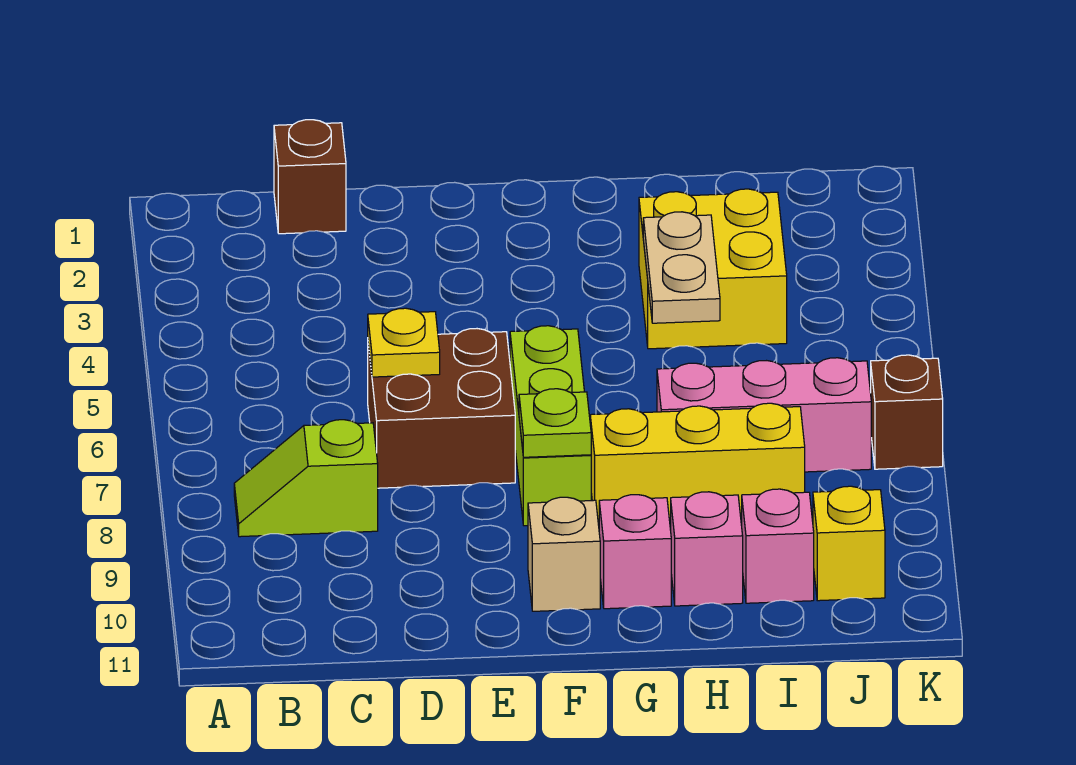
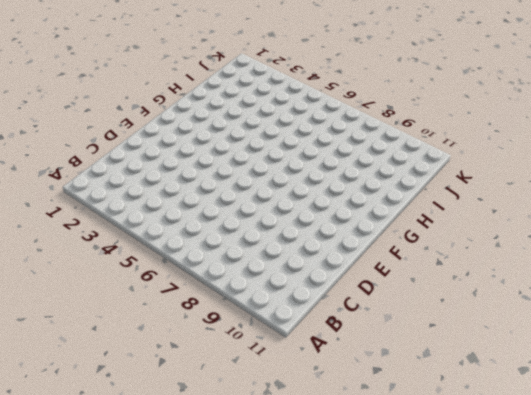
none -> lime slope B8:C8 level 1 top C
none -> brown brick C1 level 1
none -> brown brick D6:E7 level 1

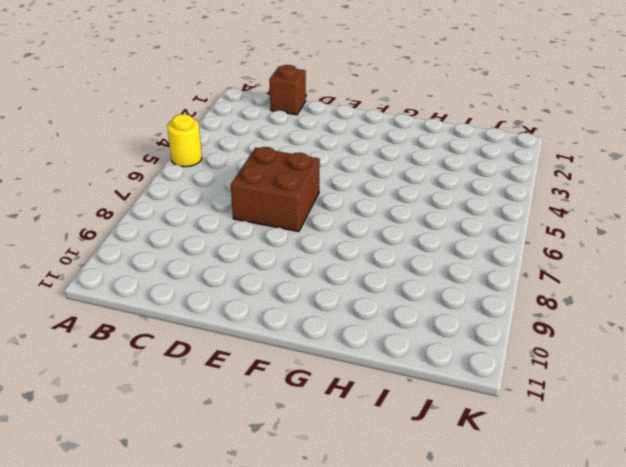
yellow round brick A5 level 1 -> none
none -> lime slope B8:C8 level 1 top C
none -> lime brick F6:F8 level 1
none -> tan brick F10 level 1

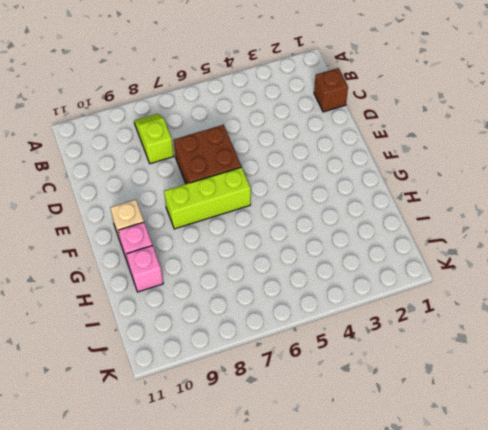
none -> yellow brick G8:I8 level 1
none -> yellow brick H3:I4 level 1
none -> pink brick H7:J7 level 1

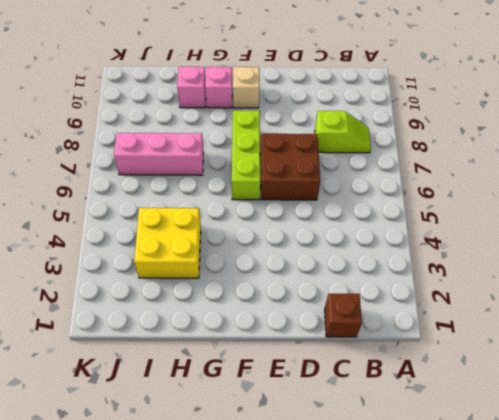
none -> yellow brick G8:I8 level 1
none -> pink brick I10 level 1
none -> yellow brick J10 level 1

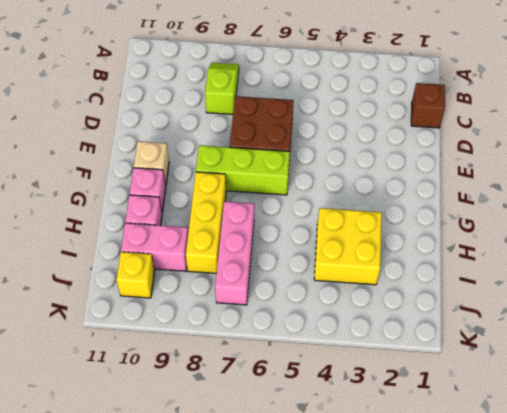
pink brick I9:I10 level 1 -> pink brick I10 level 1
none -> brown brick K7 level 1
none -> yellow plate D6 level 2
none -> lime plate F8 level 2

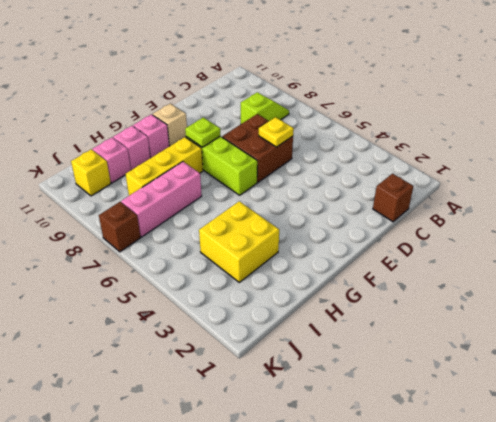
none -> tan plate H4:H5 level 2

